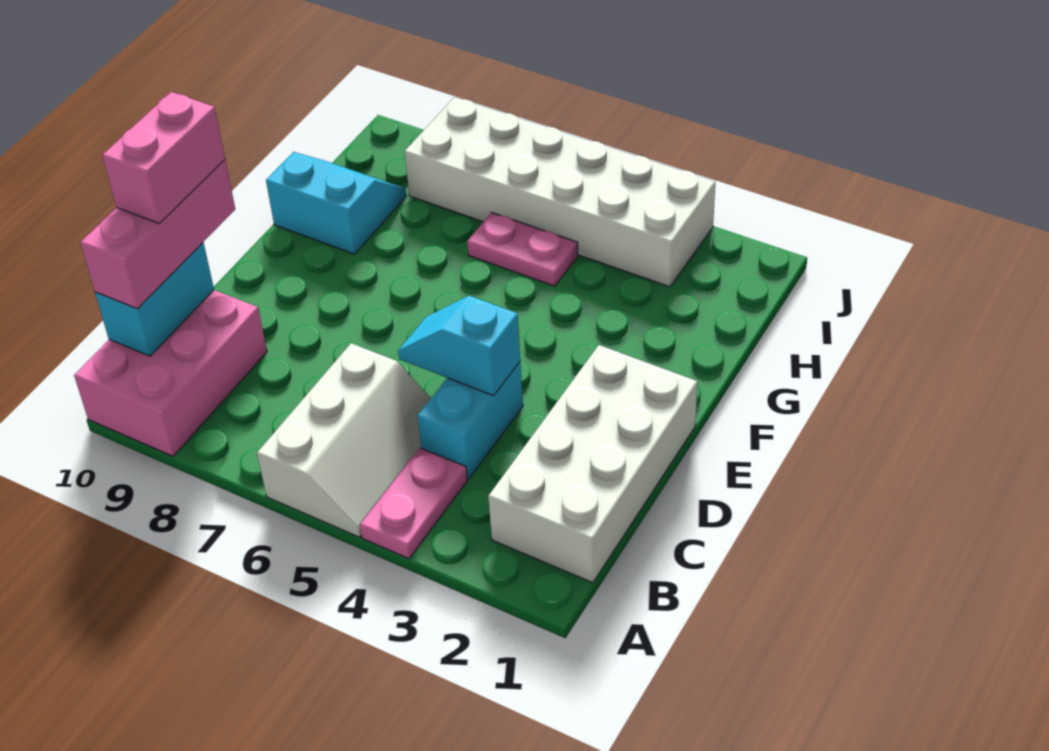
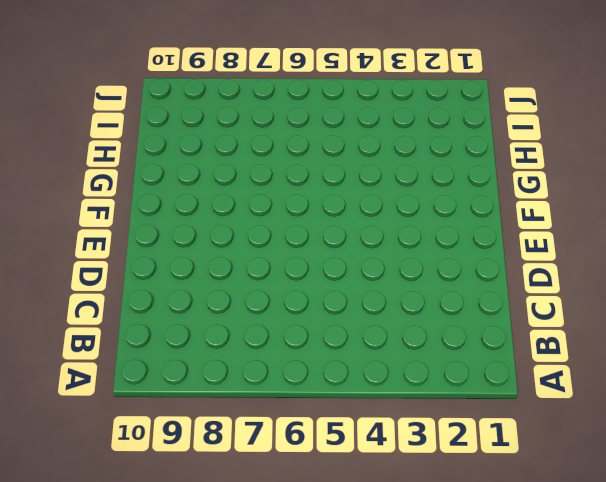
none -> pink plate A4:B4 level 1
none -> white slope A5:C6 level 1 top 6
none -> pink brick A9:C10 level 1

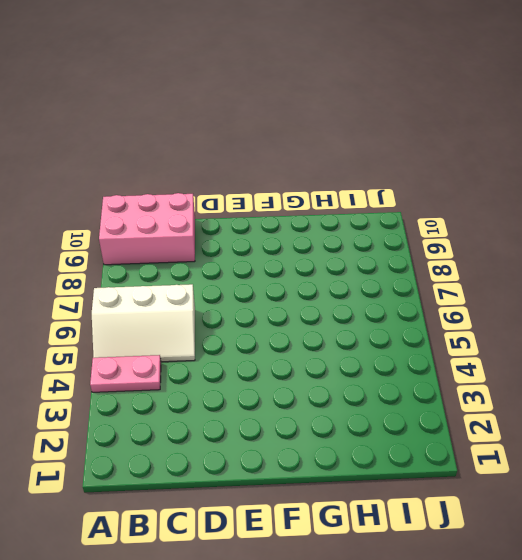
none -> white brick B1:E2 level 1
none -> cyan brick C4:D4 level 1
none -> cyan slope G9:H10 level 1 top G

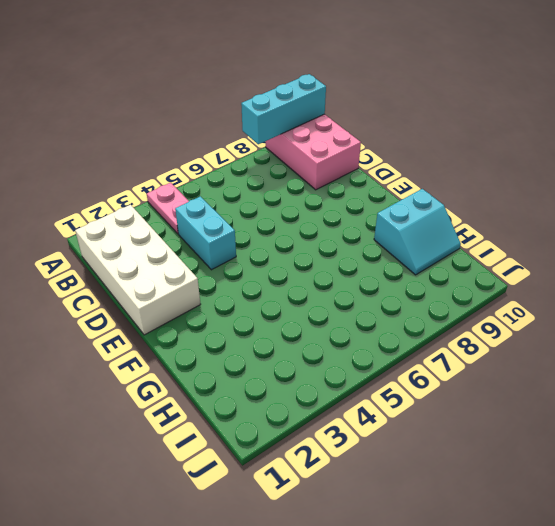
cyan brick A8:A10 level 2 -> none
none -> white slope A5:C6 level 1 top 6
none -> pink plate H5:H6 level 1
none -> white brick I3:J8 level 1

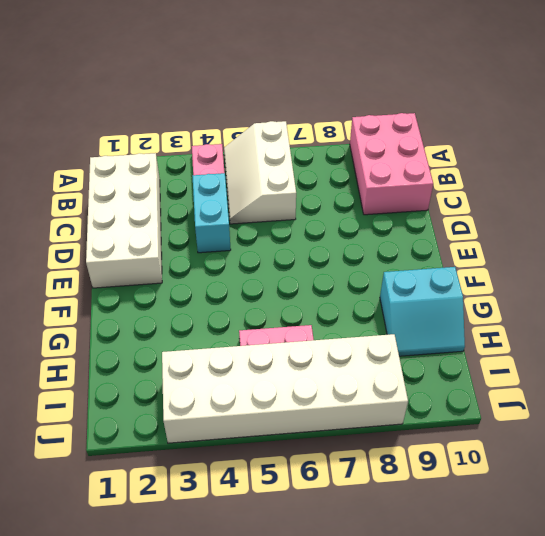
none -> cyan brick B10:C10 level 2
none -> cyan slope D4:D5 level 2 top 4
none -> pink brick B10:D10 level 3

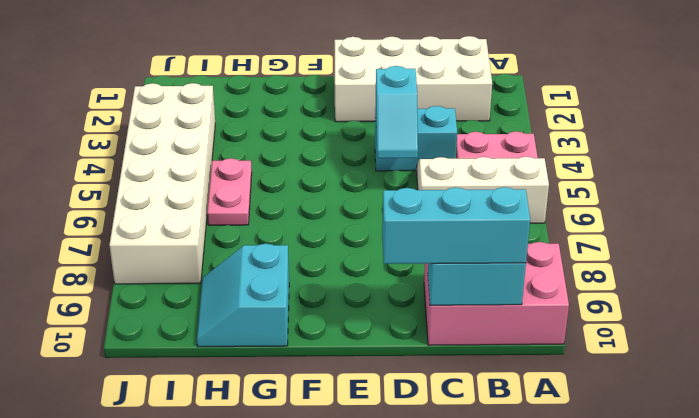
cyan brick B10:D10 level 3 -> pink brick B10:D10 level 3
none -> pink brick C10:D10 level 4

